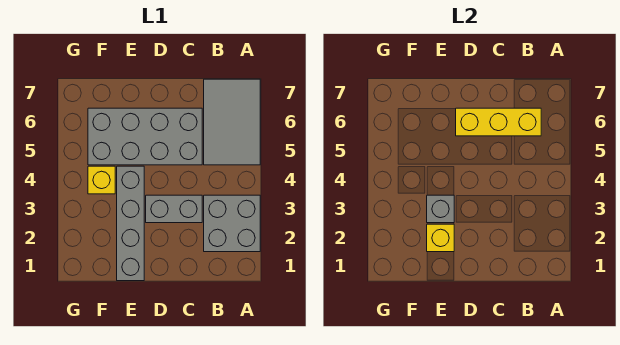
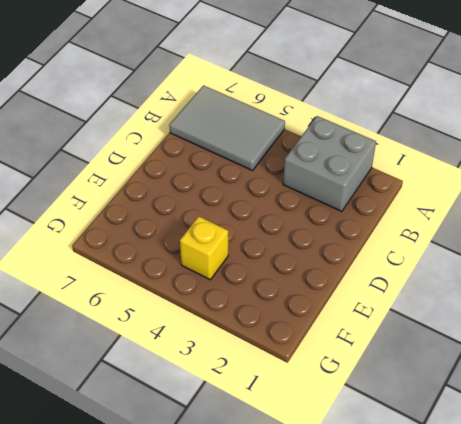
none -> grey brick C3:D3 level 1
none -> grey brick C5:F6 level 1

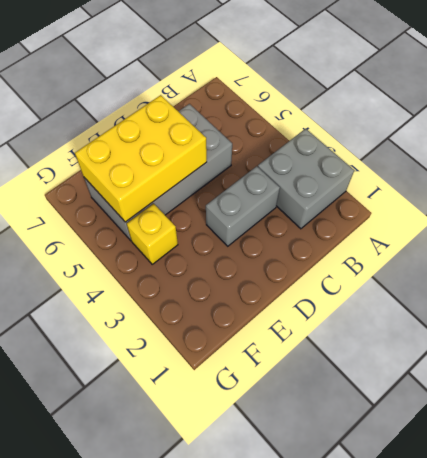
yellow brick D5:F6 level 2 -> yellow brick B6:D6 level 2
none -> grey tile A5:B7 level 1
none -> grey brick E1:E4 level 1

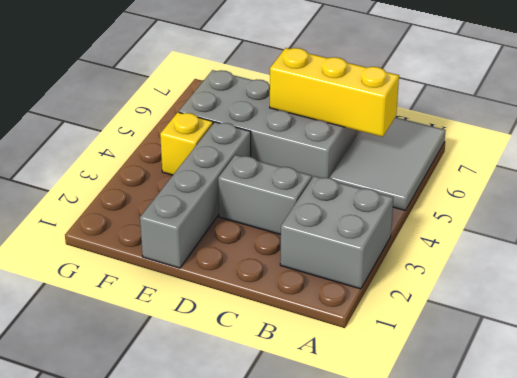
none -> yellow brick E2 level 2
none -> grey brick E3 level 2

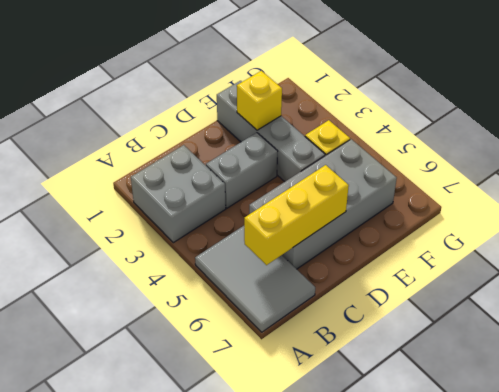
none -> grey brick E3 level 2

